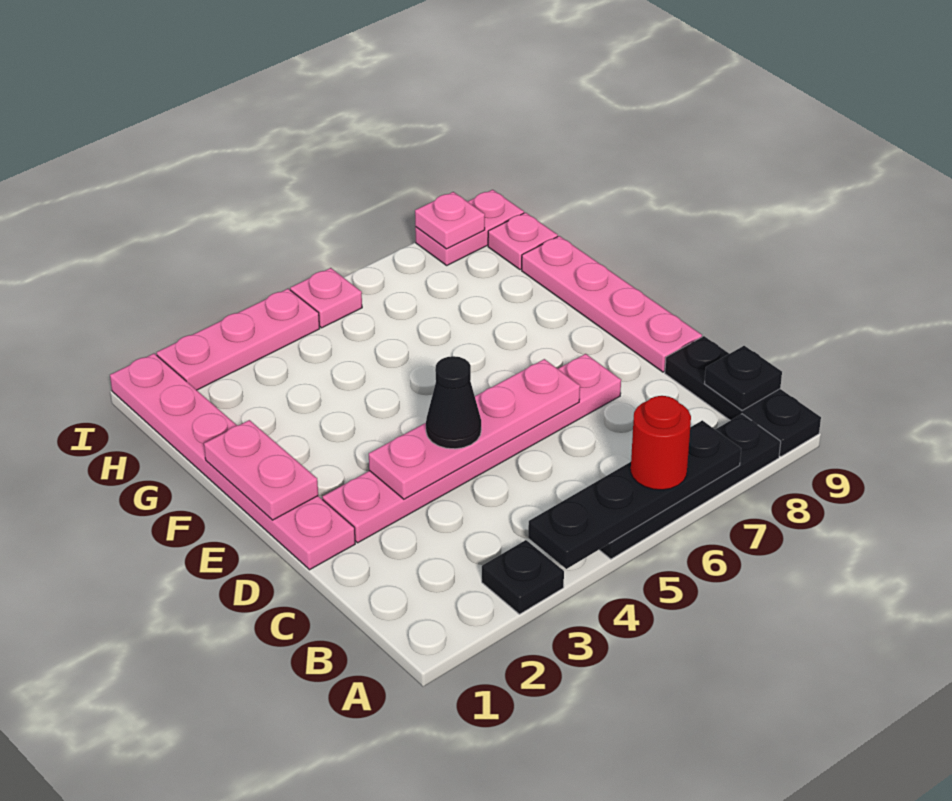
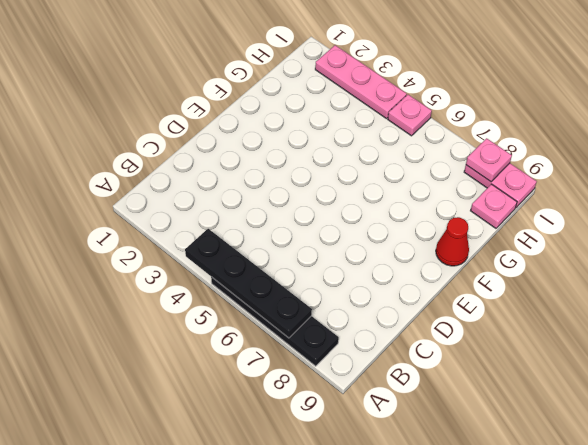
red cone F9 level 1 -> pink plate D9:G9 level 1
none -> black plate A3 level 1
none -> black plate A9:C9 level 1
none -> pink plate D1:I1 level 1

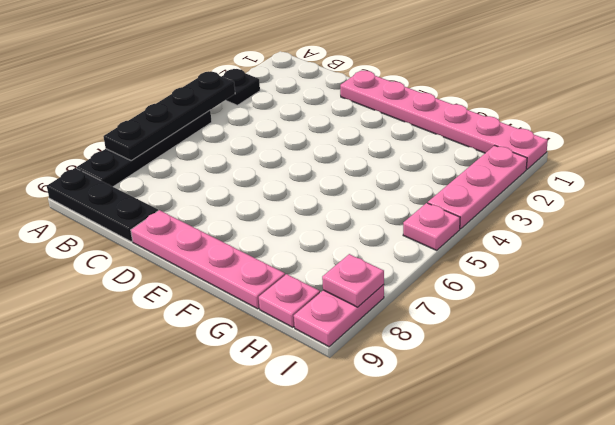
none -> pink plate D2:D7 level 1
none -> black plate B9 level 2
none -> pink plate D3:D6 level 2

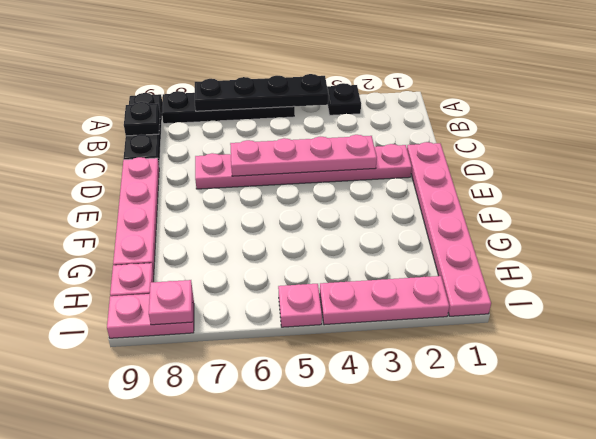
none -> pink plate E1:F1 level 2
none -> red round brick A6 level 3
none -> black cone D4 level 3

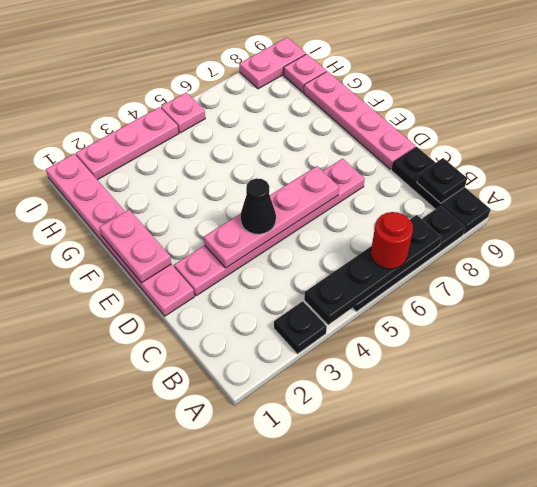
none -> pink plate I8 level 2

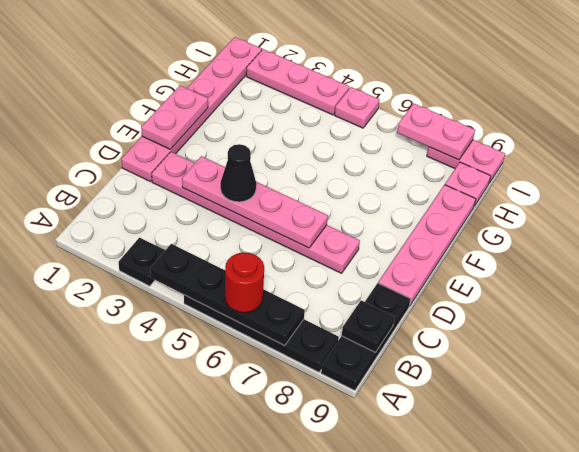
pink plate I7:I8 level 2 -> pink plate I8 level 2

